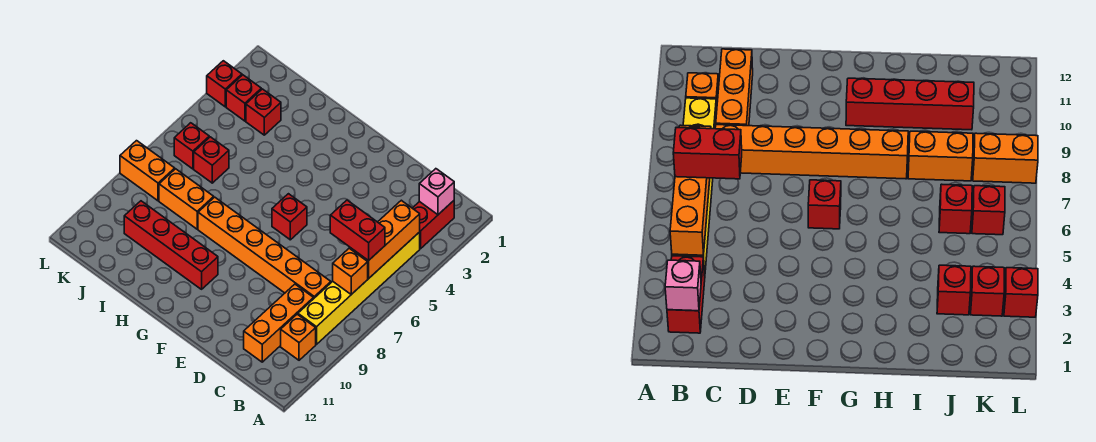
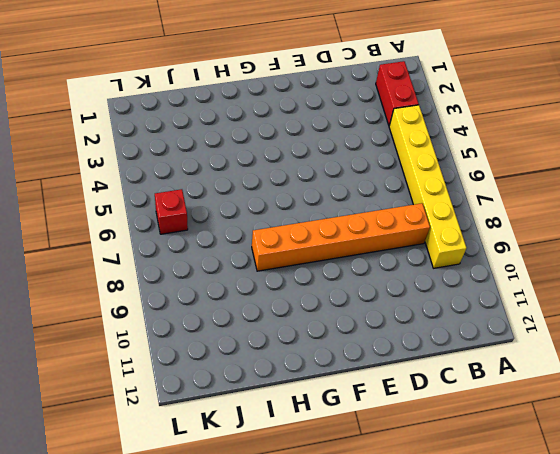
none -> orange brick B10 level 1
none -> orange brick C9:C11 level 1
none -> red brick F6 level 1

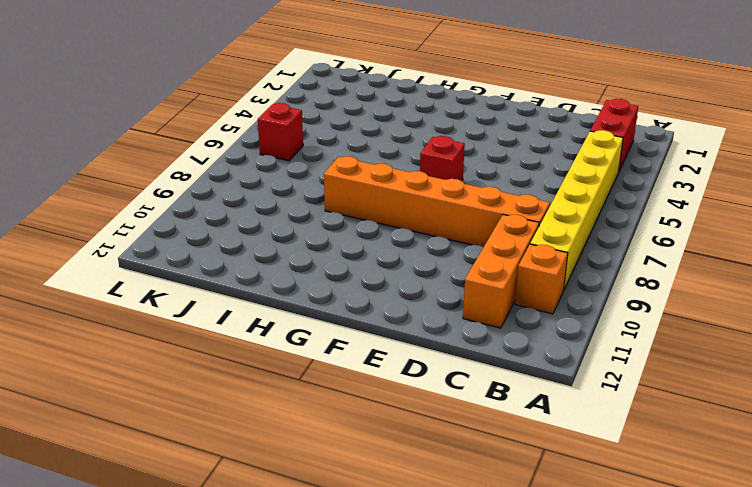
none -> red brick G10:J10 level 1
none -> orange brick I8:J8 level 1
none -> red brick J3 level 1

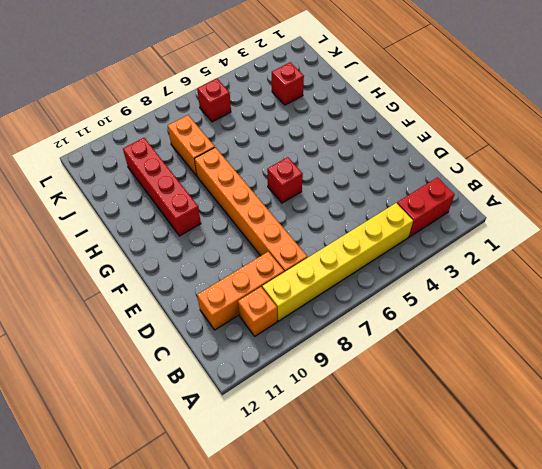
none -> red brick J6 level 1
none -> red brick K3 level 1
none -> orange brick K8:L8 level 1

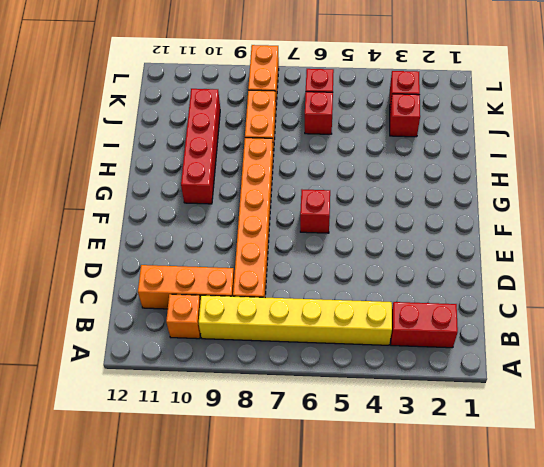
none -> red brick L3 level 1
none -> pink brick B2 level 2
none -> orange brick B4:B6 level 2

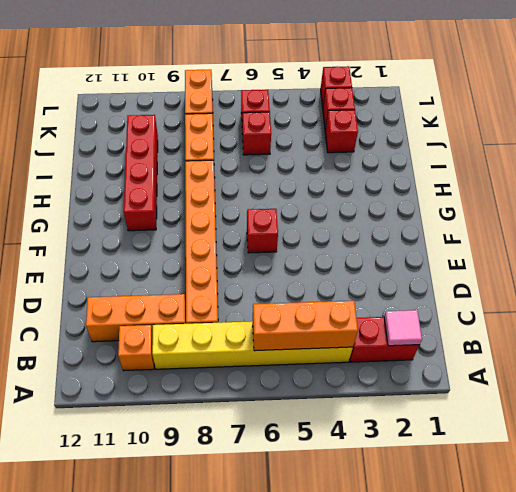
pink tile B2 level 2 -> pink brick B2 level 2
none -> orange brick B7 level 2
none -> red brick B6:C6 level 3

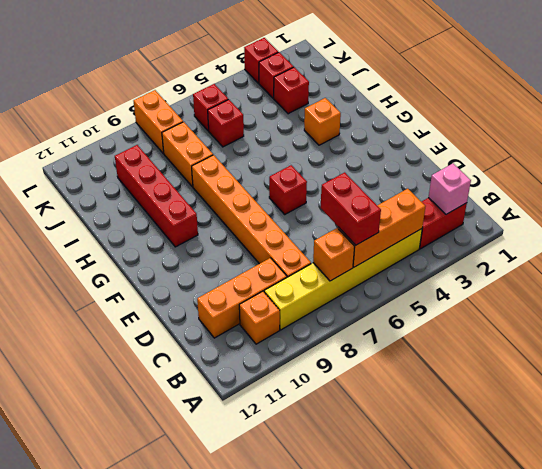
orange brick H3 level 1 -> none

